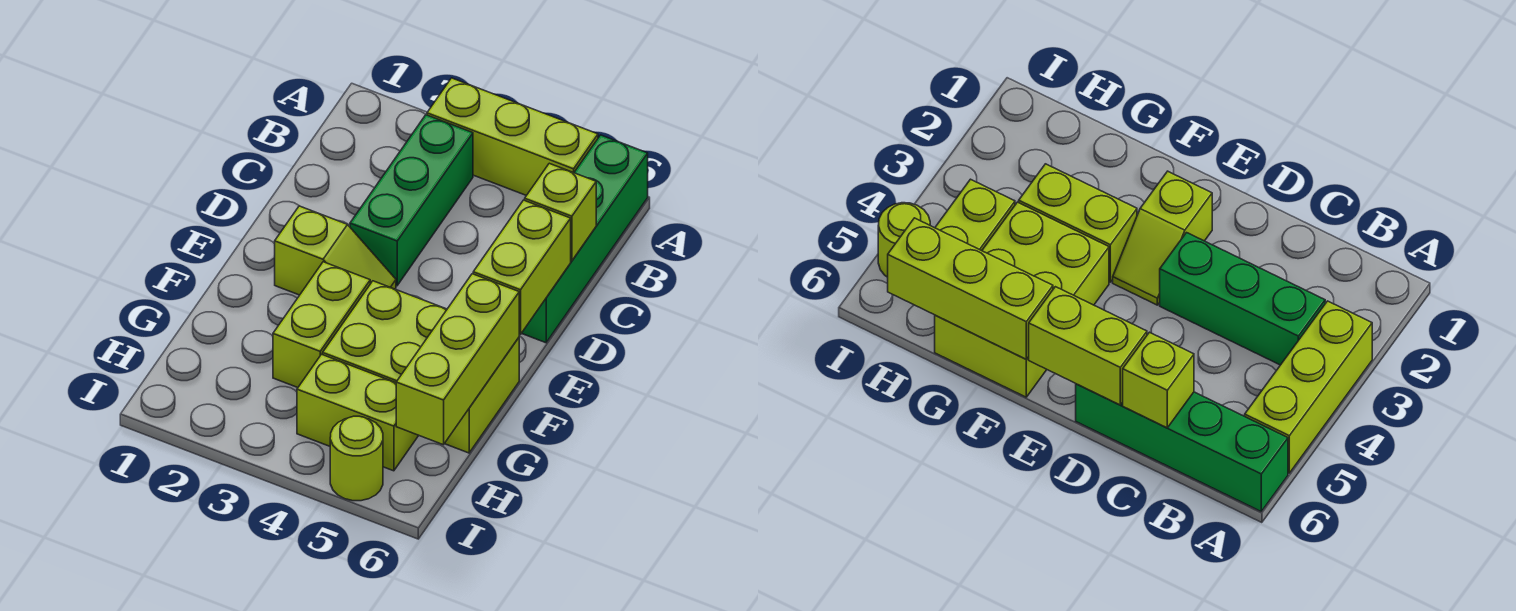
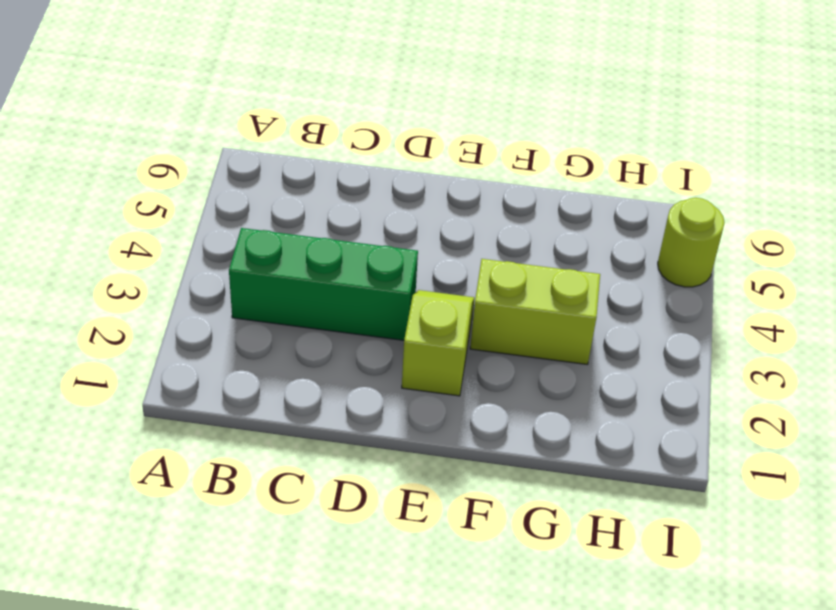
none -> lime brick A3:A5 level 1
none -> green brick A6:D6 level 1

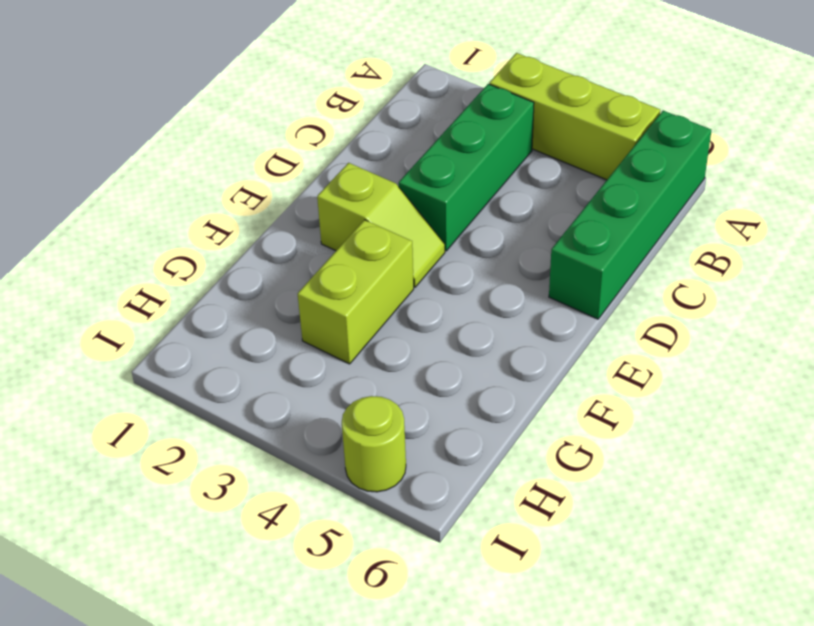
none -> lime brick F4:G6 level 1
none -> lime brick H4:H5 level 1

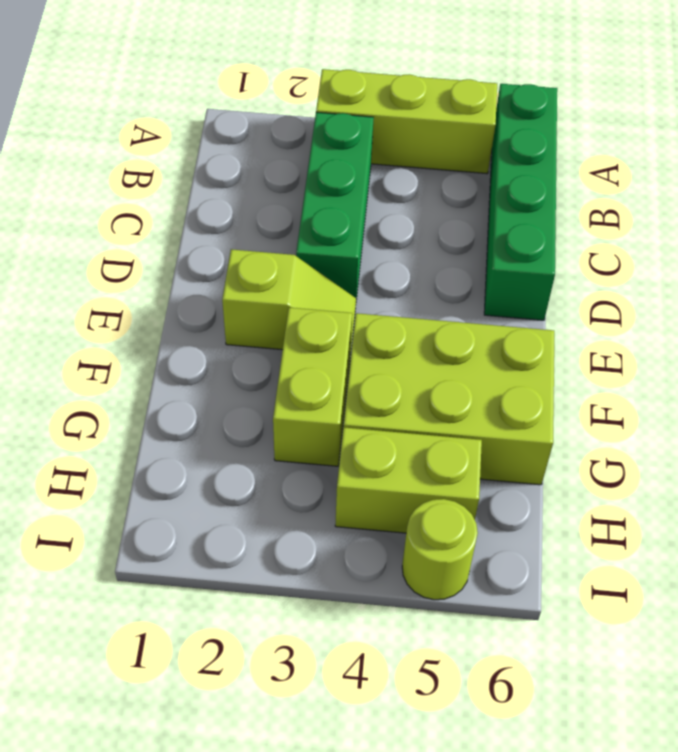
none -> lime brick C6 level 2
none -> lime brick D6:E6 level 2

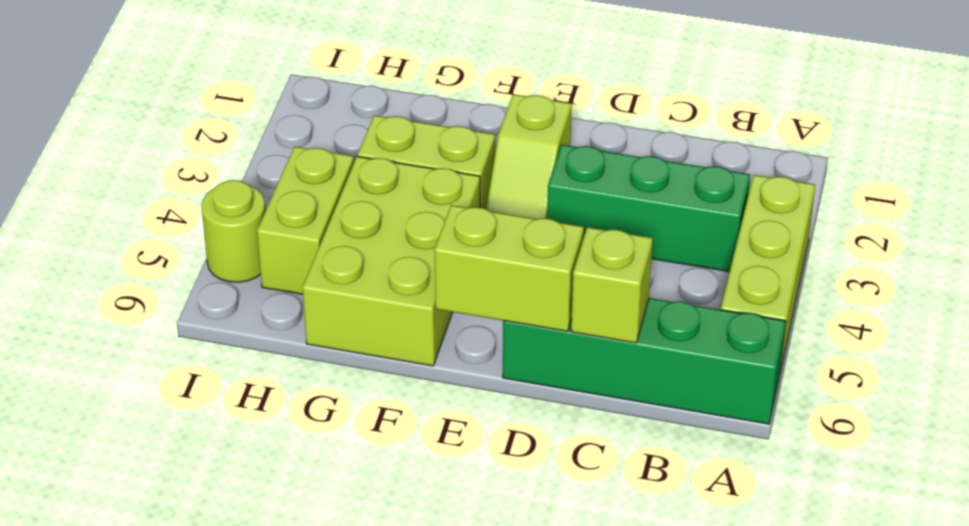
none -> lime brick F6:H6 level 2

